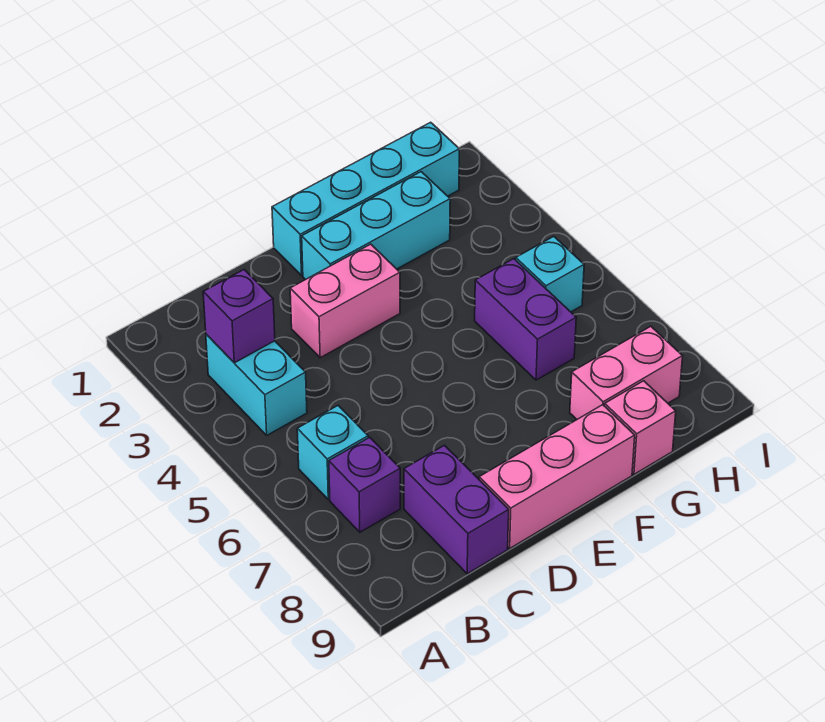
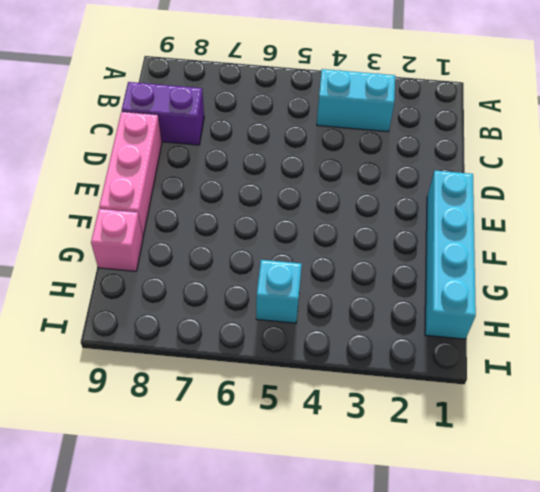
none -> cyan brick B6 level 1
none -> purple brick B7 level 1
none -> pink brick D3:E3 level 1

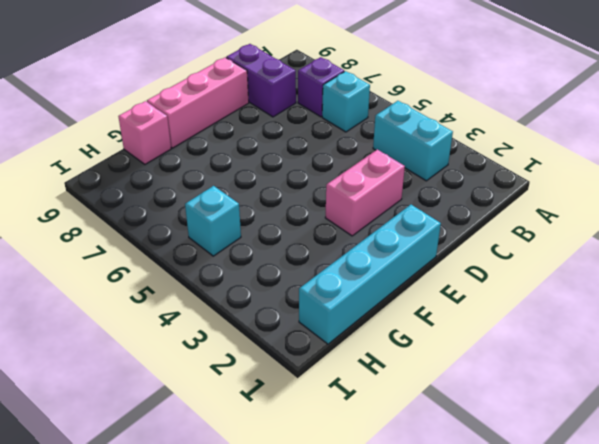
none -> cyan brick E2:G2 level 1
none -> purple brick G5:G6 level 1
none -> pink brick G8:H8 level 1

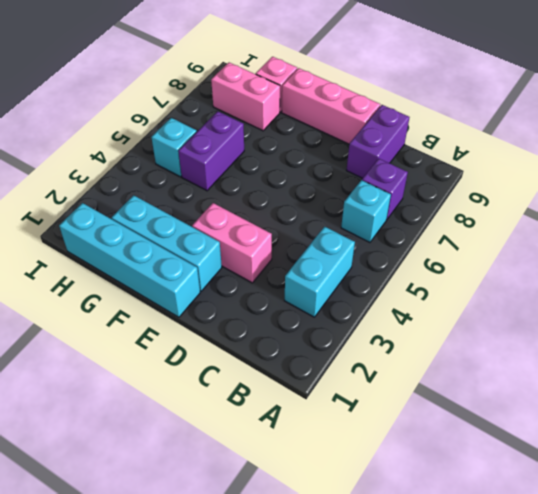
none -> purple brick B3 level 2

